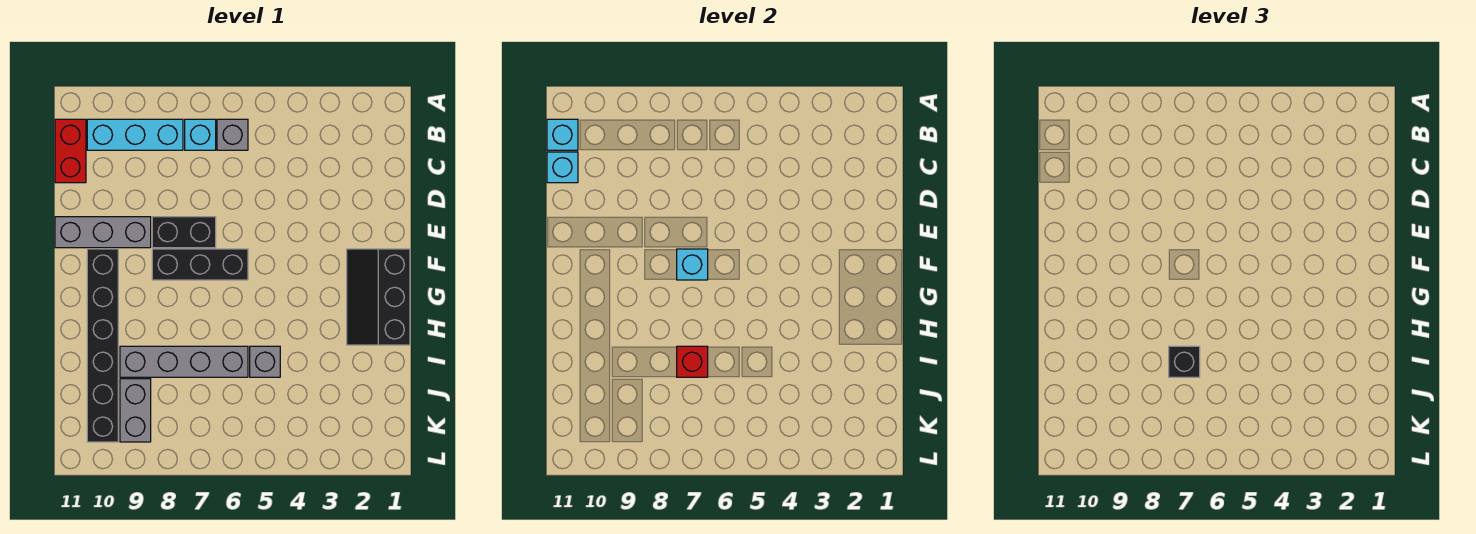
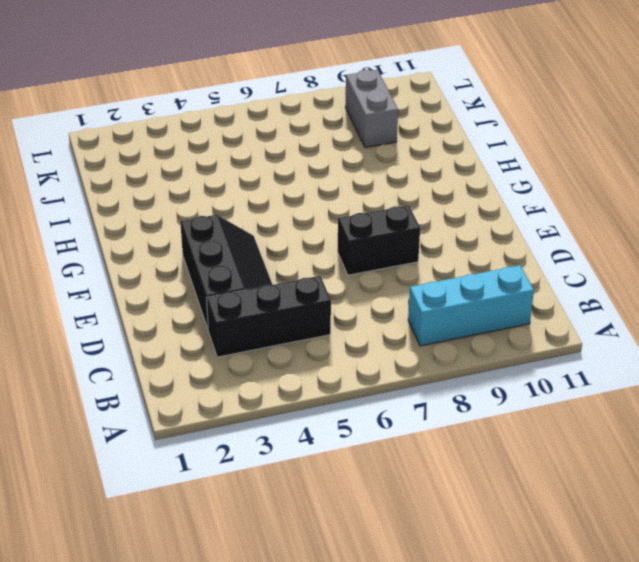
black brick C3:C5 level 1 -> black brick F6:F8 level 1
black slope D3:F4 level 1 top 3 -> black slope F1:H2 level 1 top 1
none -> grey brick B6 level 1
none -> cyan brick B7 level 1
none -> red brick B11:C11 level 1

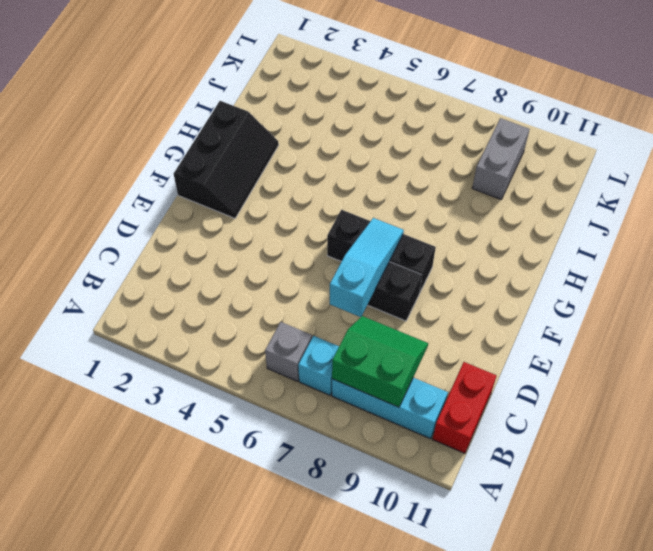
green slope B8:C9 level 2 top B -> none
cyan slope D7:F7 level 2 top D -> cyan brick F7 level 2
none -> grey brick E9:E11 level 1
none -> black brick F10:K10 level 1
none -> grey brick I5 level 1

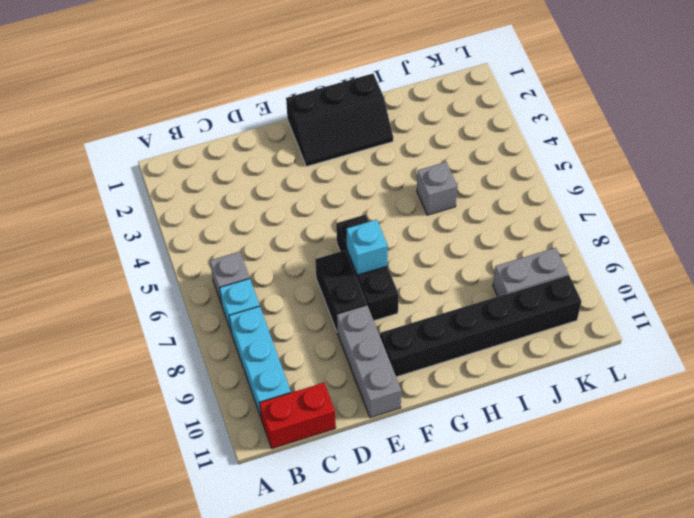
none -> grey brick I6:I9 level 1
none -> cyan brick B11 level 2
none -> cyan brick C11 level 2

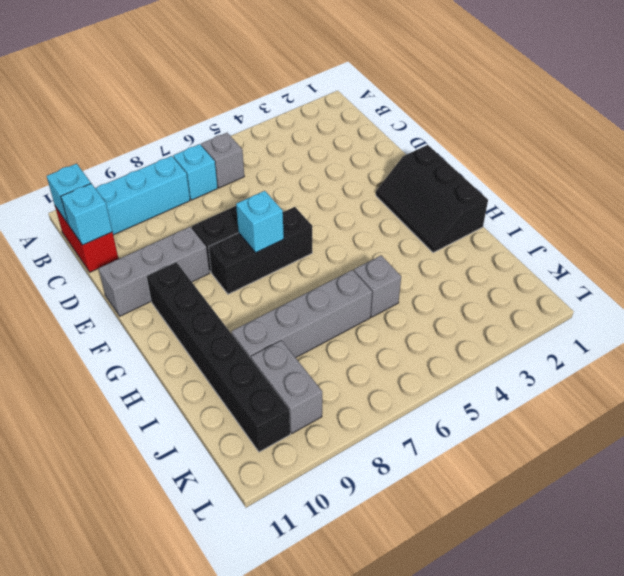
none -> red brick I7 level 2
none -> black brick I7 level 3

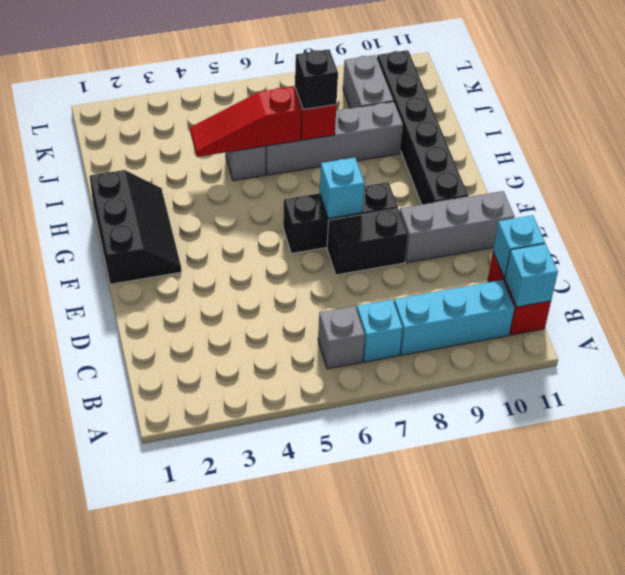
red slope I4:I6 level 2 top 6 -> none

